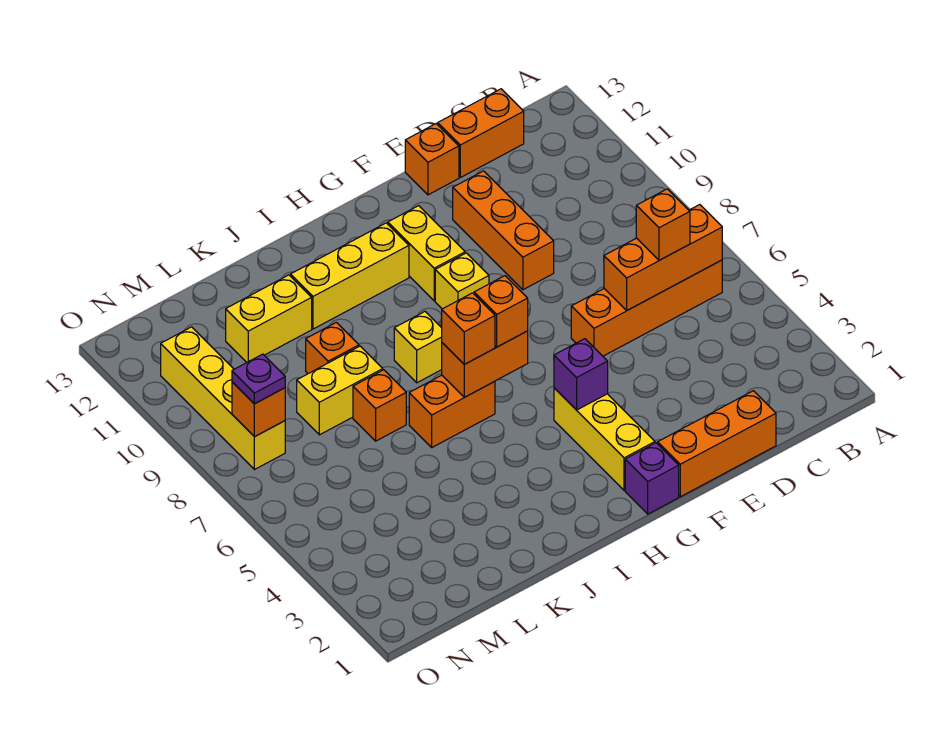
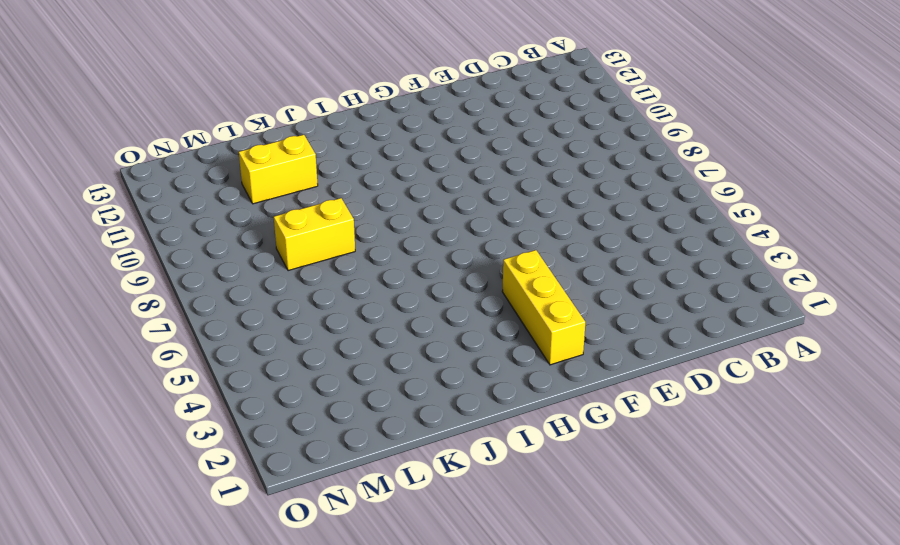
none -> orange brick B6:E6 level 1
none -> orange brick C13:D13 level 1
none -> orange brick D1:F1 level 1

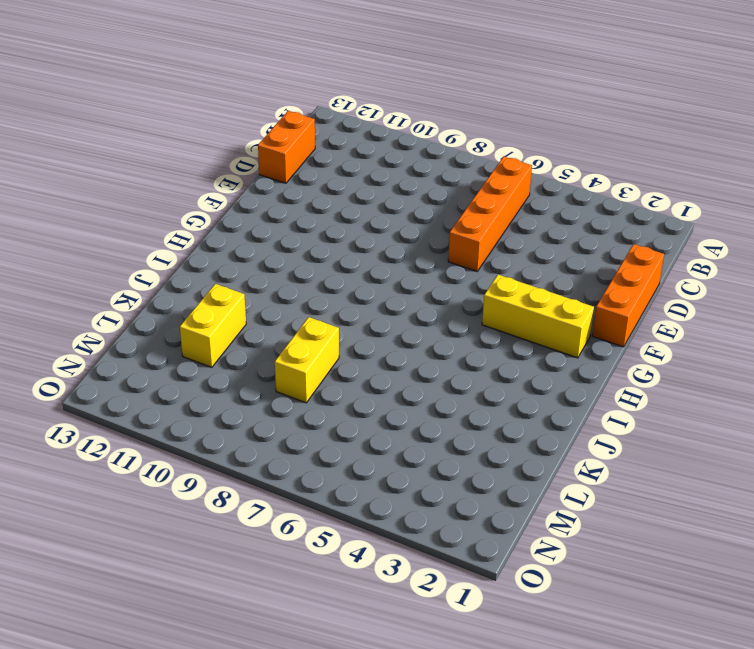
none -> orange brick E9:E11 level 1
none -> orange brick E13 level 1
none -> purple brick G1 level 1

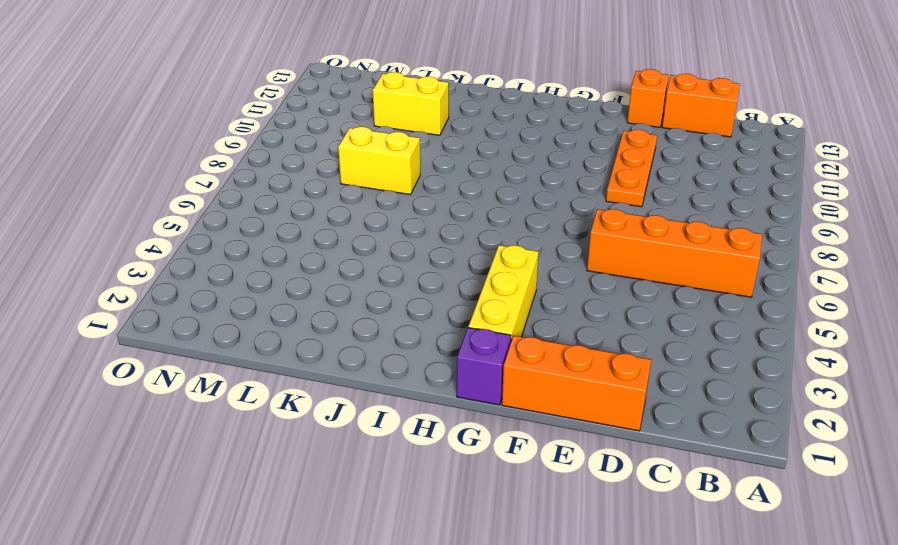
orange plate E9:E11 level 1 -> orange brick E9:E11 level 1
none -> yellow brick G9 level 1
none -> yellow brick G10:G11 level 1
none -> yellow brick H11:J11 level 1

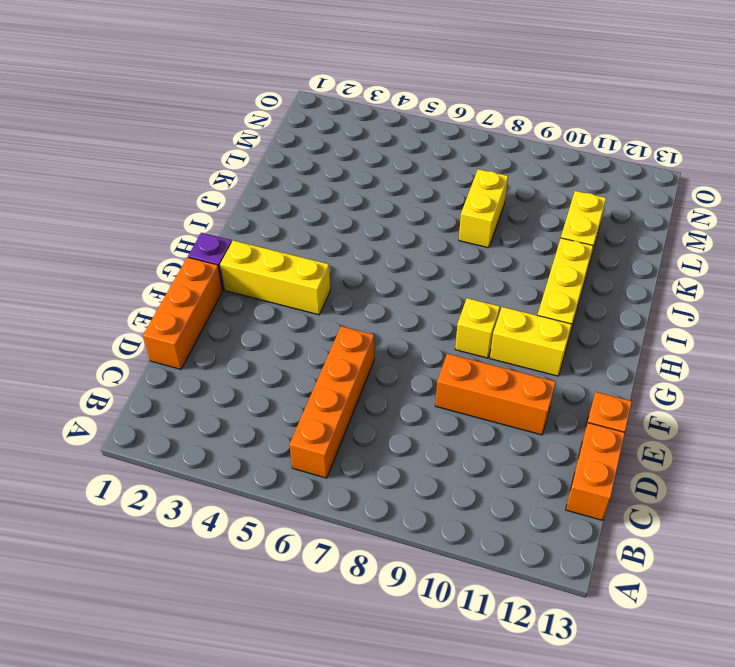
none -> orange brick I6:J6 level 1
none -> yellow brick I8 level 1
none -> orange brick K7 level 1

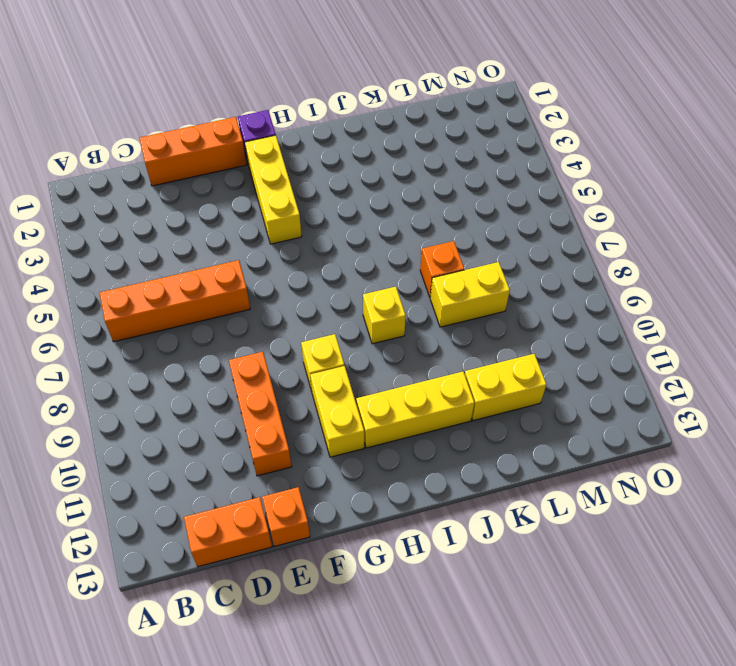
none -> orange brick I6:J6 level 1
none -> orange brick K9 level 1
none -> yellow brick N8:N11 level 1

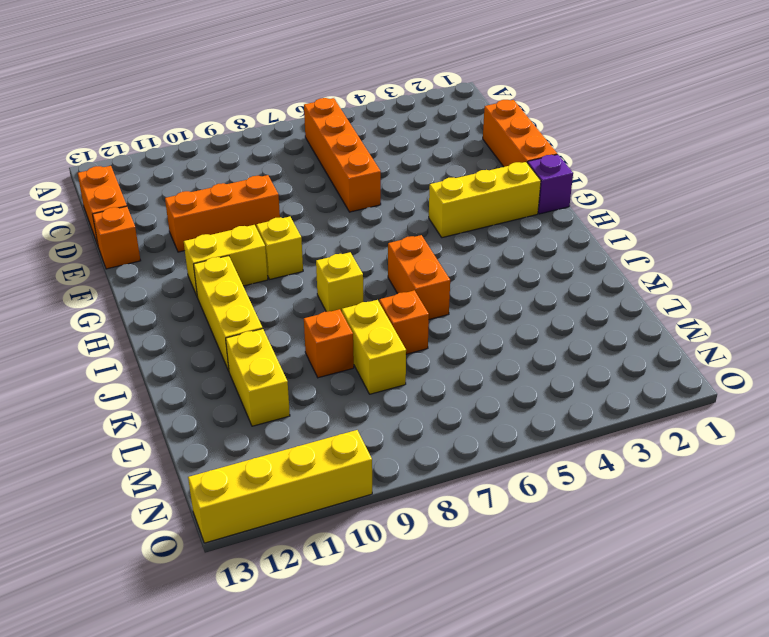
yellow brick O10:O13 level 1 -> yellow brick N8:N11 level 1
none -> orange brick B6:D6 level 2
none -> purple brick G4 level 2
none -> orange brick H6:I6 level 2

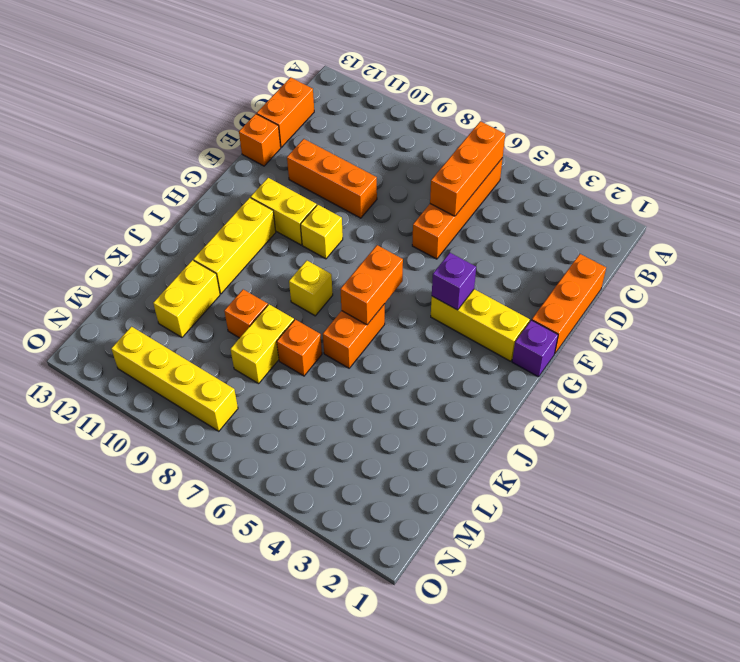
none -> orange brick N8 level 2
none -> orange brick C6 level 3
none -> orange brick H6 level 3

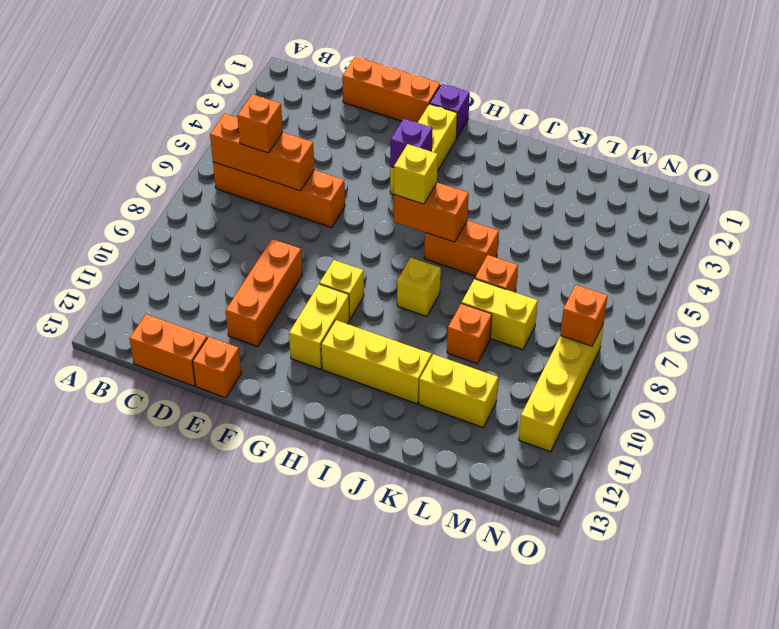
yellow brick H6 level 3 -> orange brick H6 level 3
none -> orange brick I6 level 3
none -> purple plate N8 level 3

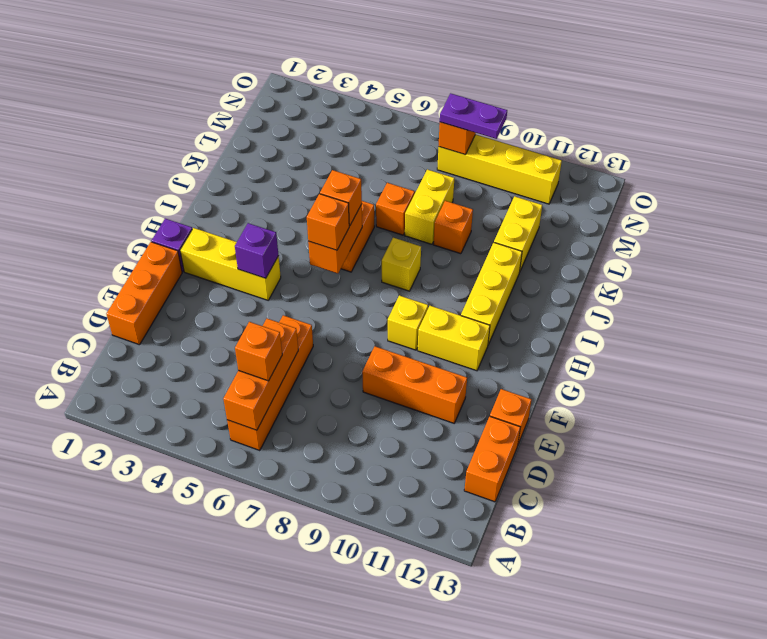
purple plate N8:N9 level 3 -> purple plate N8 level 3

